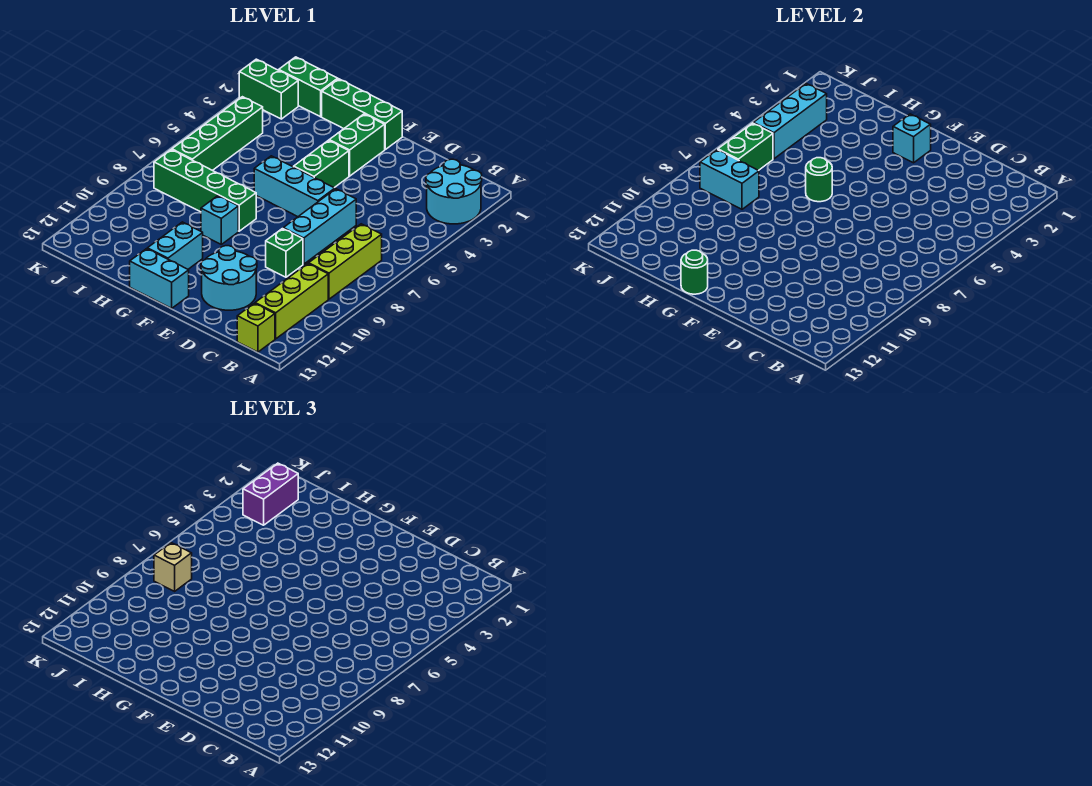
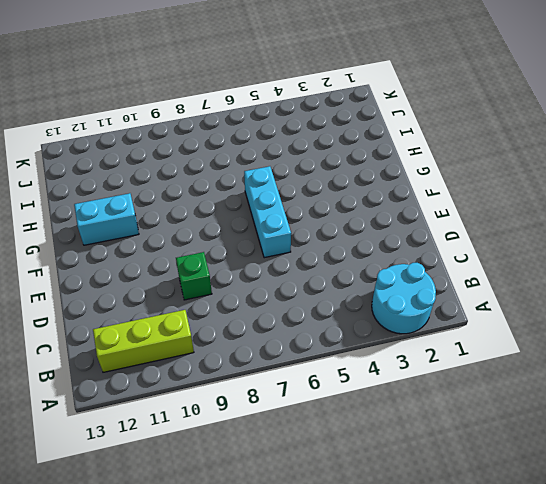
none -> lime brick B7:B9 level 1
none -> lime brick B13 level 1
none -> cyan brick D6:D8 level 1

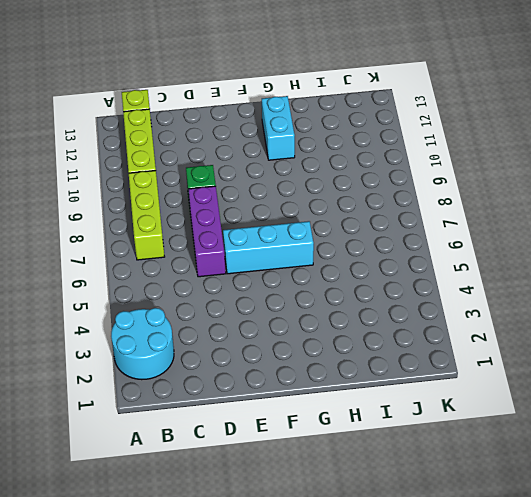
purple brick D6:D8 level 1 -> cyan brick D6:D8 level 1
none -> cyan round brick D11:E12 level 1
none -> green brick F1:H1 level 1
none -> green brick F2:F3 level 1

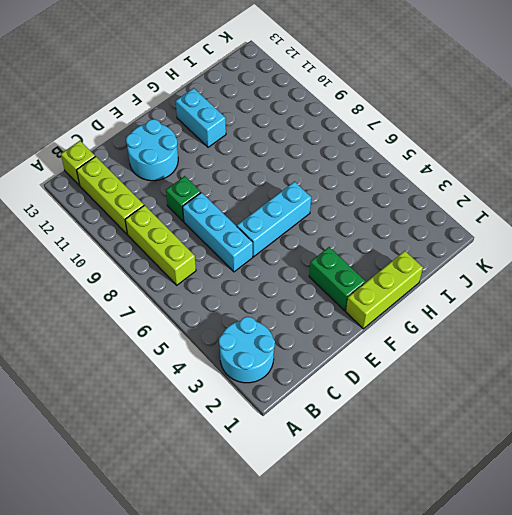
lime brick F1:H1 level 1 -> green brick F1:H1 level 1
none -> green brick F4:F5 level 1
none -> cyan brick F13:G13 level 1
none -> green brick G8:J8 level 1

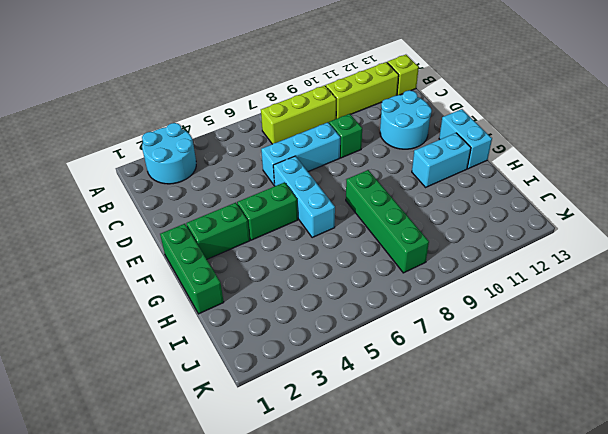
none -> cyan brick G9 level 1
none -> green brick I1:J1 level 1
none -> green brick J2:K2 level 1

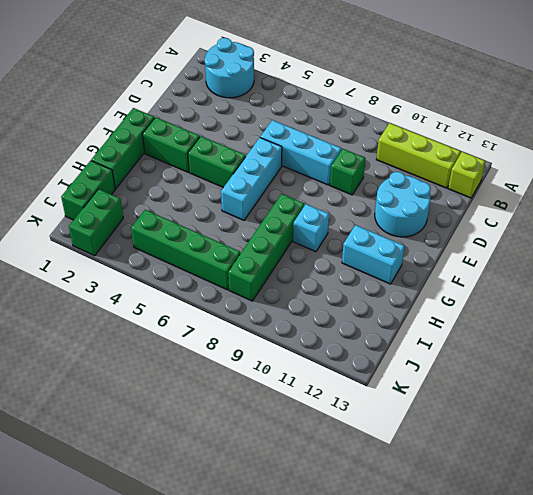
none -> lime brick B7:B9 level 1
none -> cyan brick F13:G13 level 1
none -> cyan brick F2 level 2

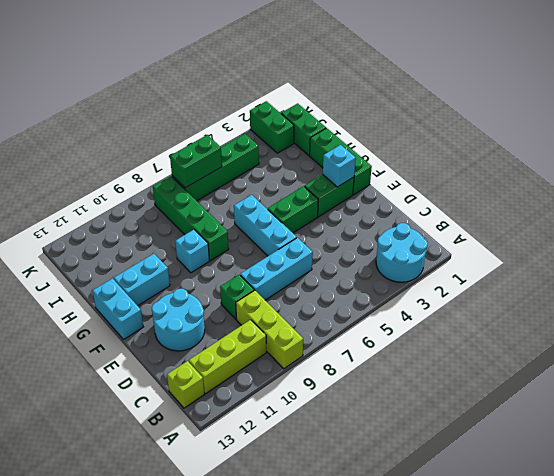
lime brick A9:C9 level 1 -> lime brick B7:B9 level 1
none -> green round brick G6 level 2
none -> green round brick G13 level 2
none -> cyan brick I8:J8 level 2

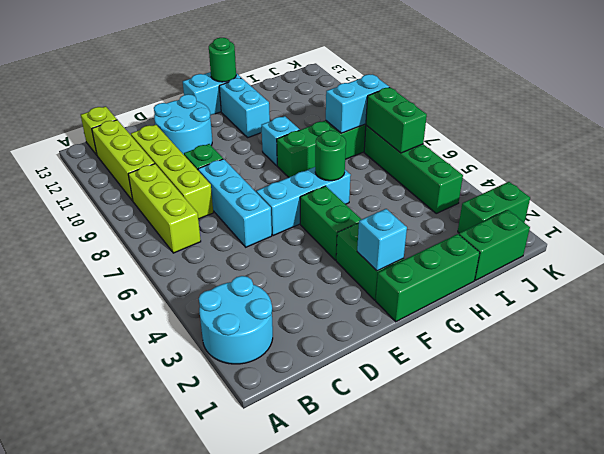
lime brick C8:C11 level 1 -> none
none -> cyan brick J3:J5 level 2
none -> purple brick J2:J3 level 3
none -> tan brick J8 level 3

